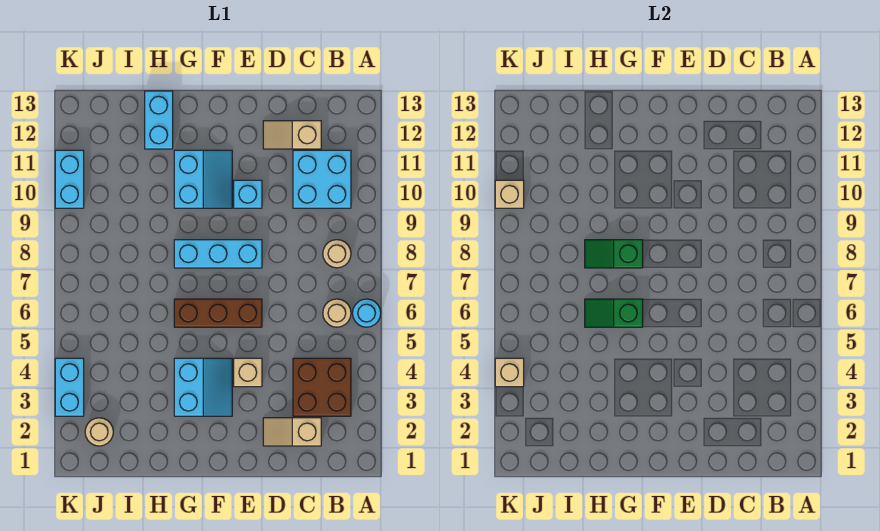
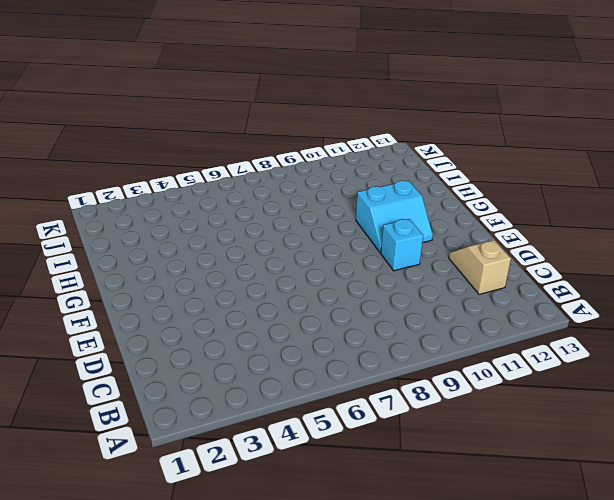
none -> cyan round brick A6 level 1
none -> brown brick B3:C4 level 1
none -> tan round brick B6 level 1

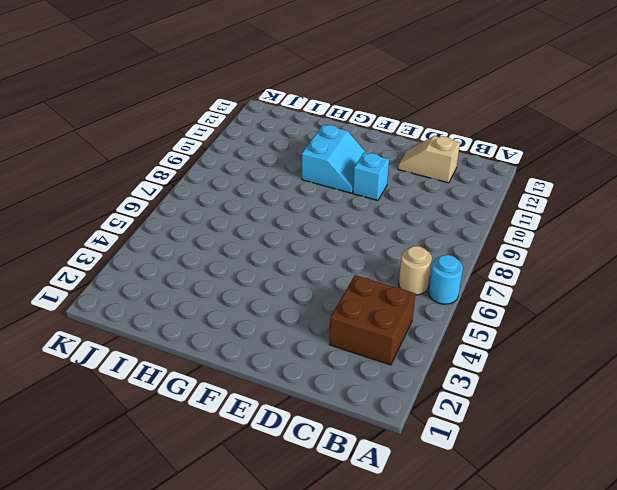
none -> tan round brick B8 level 1
none -> cyan brick B10:C11 level 1
none -> tan slope C2:D2 level 1 top C

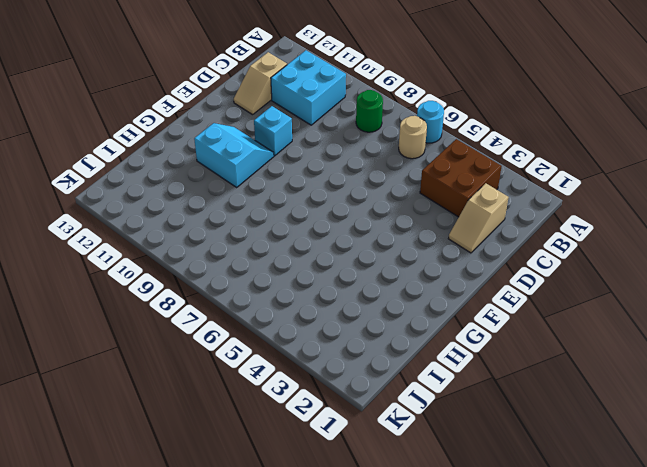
green round brick B8 level 1 -> tan round brick B8 level 1
none -> tan brick E4 level 1
none -> brown brick E6:G6 level 1
none -> cyan brick E8:G8 level 1

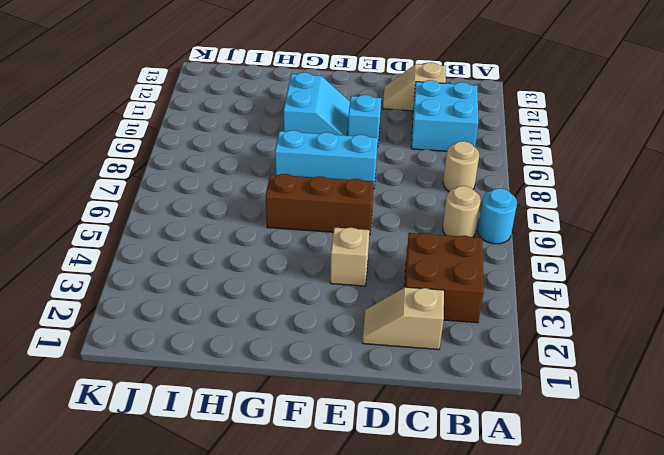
none -> cyan slope F3:G4 level 1 top G
none -> cyan brick H12:H13 level 1
none -> tan round brick J2 level 1

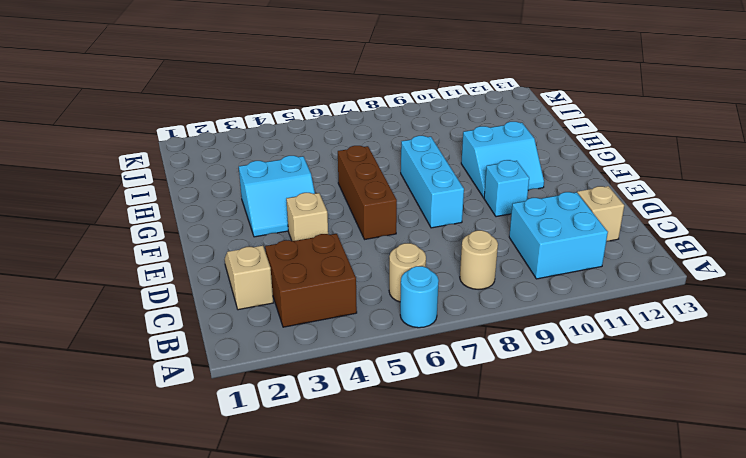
none -> cyan brick H12:H13 level 1
none -> tan round brick J2 level 1
none -> cyan brick K3:K4 level 1

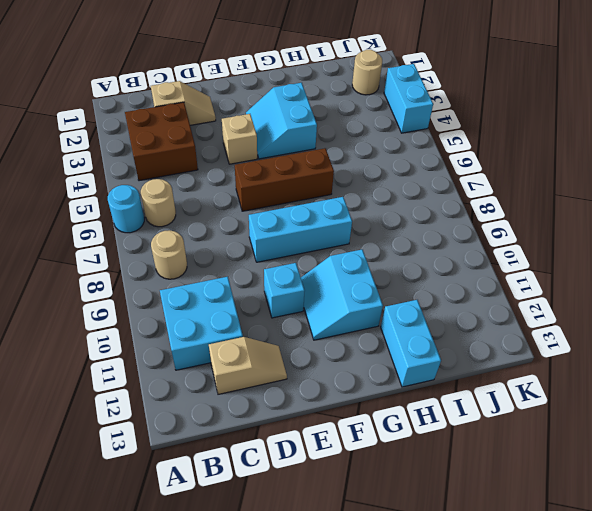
none -> cyan brick K10:K11 level 1
none -> green slope G6:H6 level 2 top G
none -> green slope G8:H8 level 2 top G

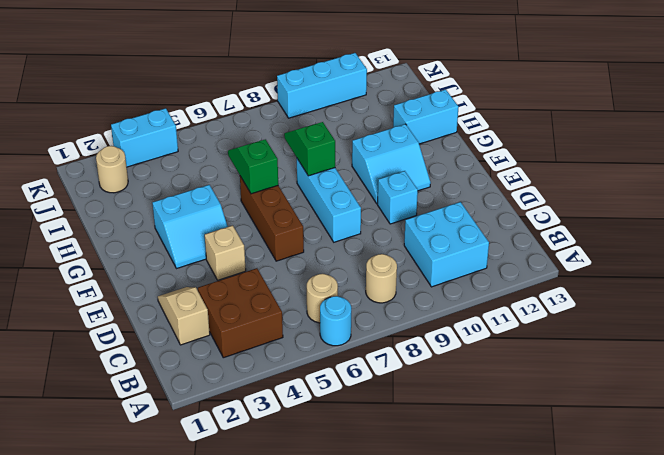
cyan brick K9:K11 level 1 -> cyan brick K10:K11 level 1
none -> tan slope C12:D12 level 1 top C
none -> tan brick K4 level 2
none -> tan brick K10 level 2

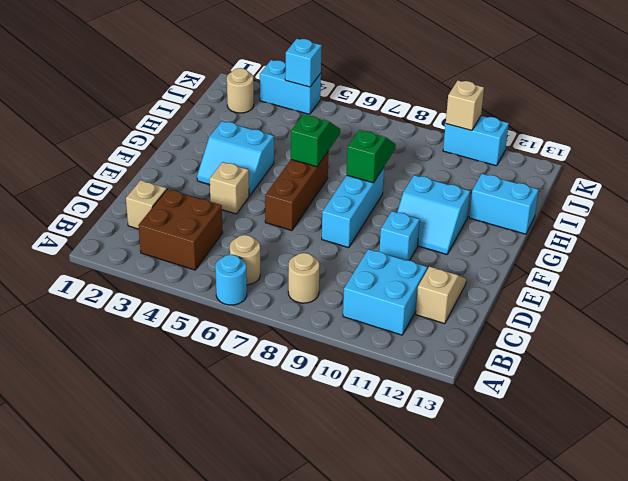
cyan brick K4 level 2 -> tan brick K4 level 2

